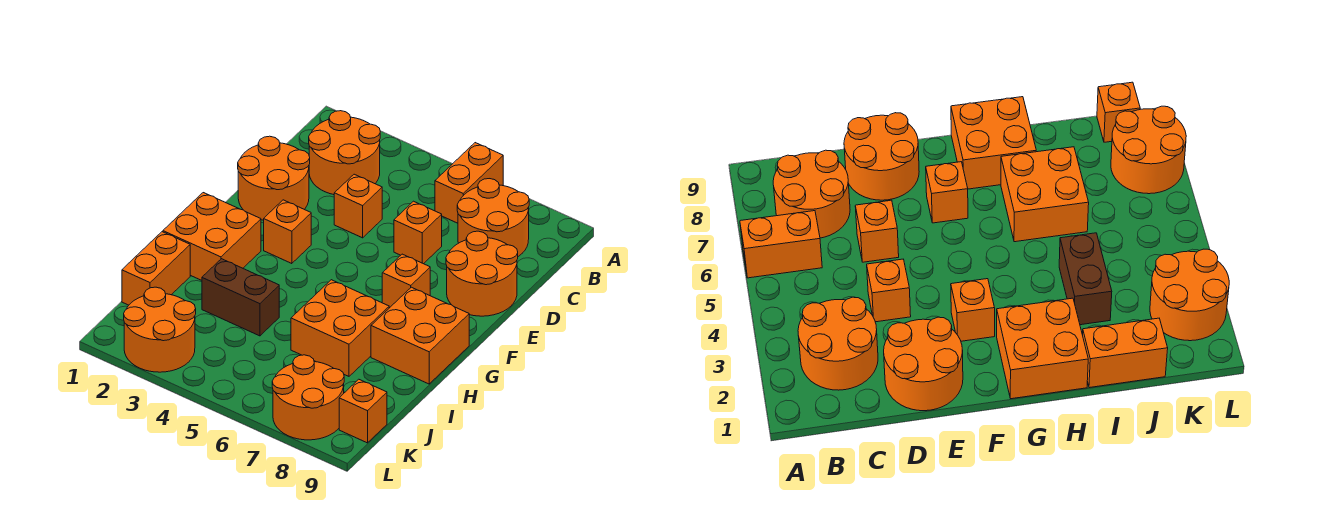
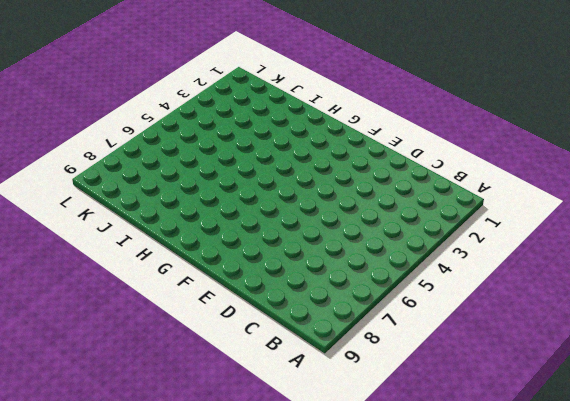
none -> orange brick A6:B6 level 1
none -> orange round brick B2:C3 level 1
none -> orange round brick B7:C8 level 1

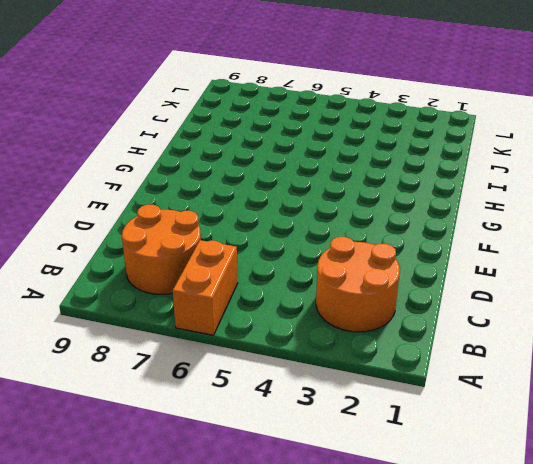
none -> orange round brick D1:E2 level 1
none -> orange brick D4 level 1
none -> orange brick D6 level 1

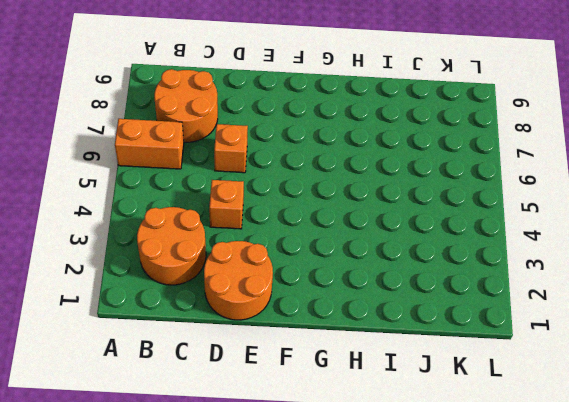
none -> orange round brick D8:E9 level 1
none -> orange brick F3 level 1
none -> orange brick F7 level 1

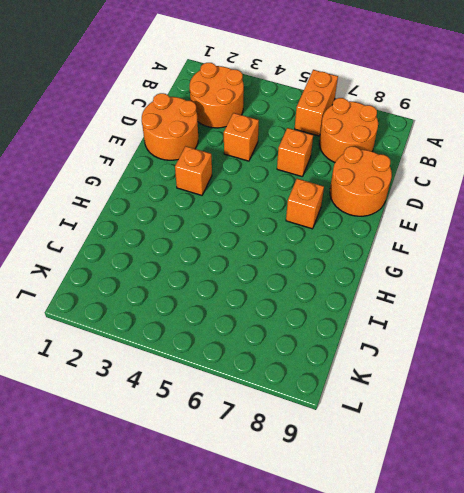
none -> orange brick G1:H2 level 1
none -> orange brick G8:H9 level 1
none -> orange brick H6:I7 level 1

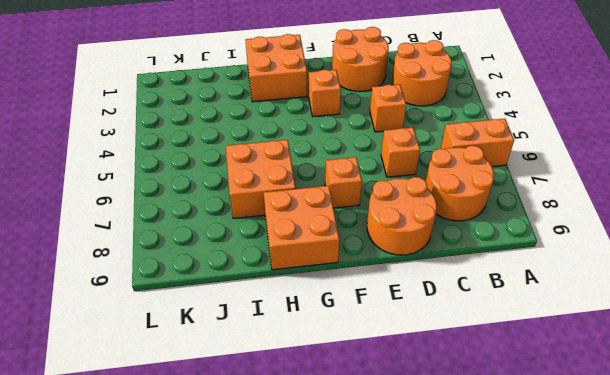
none -> orange brick I1:J1 level 1
none -> brown brick I3:I4 level 1
none -> orange round brick K2:L3 level 1

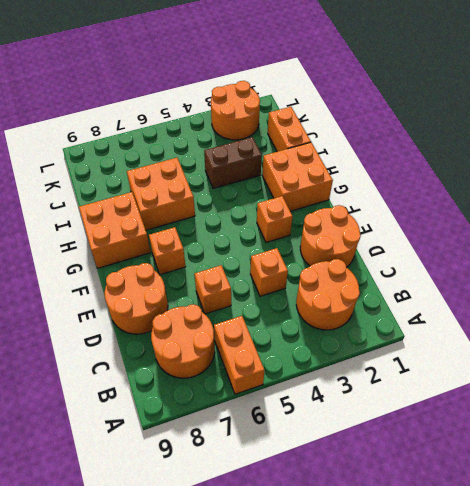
none -> orange round brick K7:L8 level 1
none -> orange brick K9 level 1

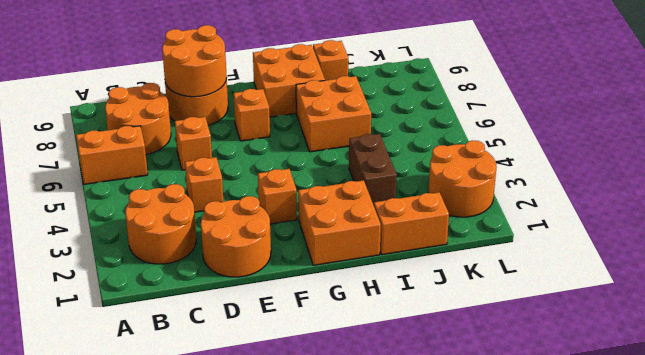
orange round brick D8:E9 level 2 -> orange round brick K7:L8 level 1
orange brick I9 level 1 -> orange brick K9 level 1

